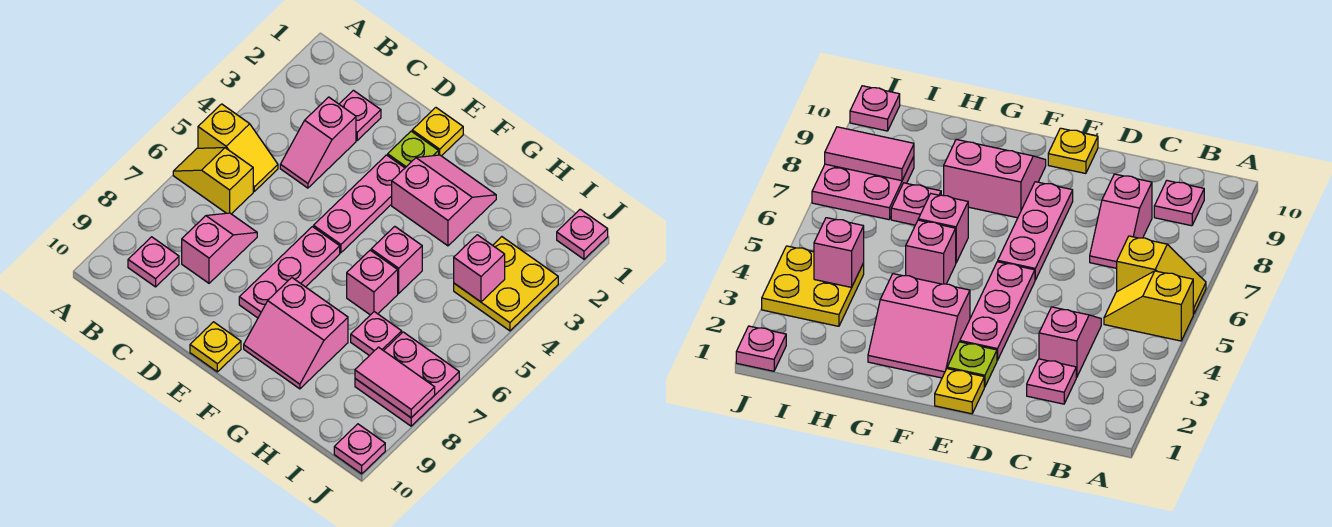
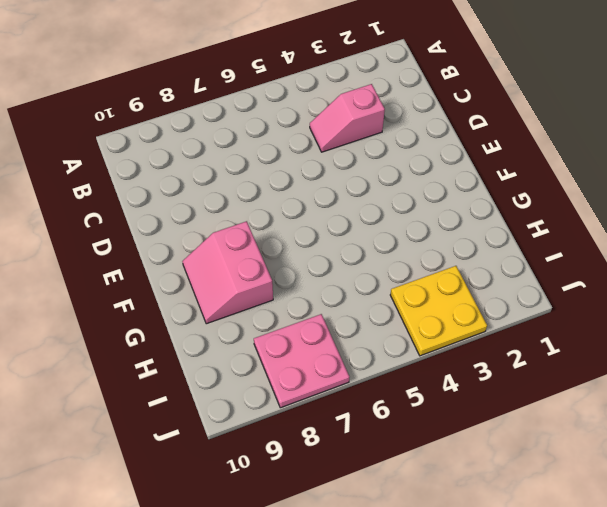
none -> yellow slope A5:B5 level 1 top A
none -> yellow slope A6:B6 level 1 top B
none -> pink plate B9 level 1

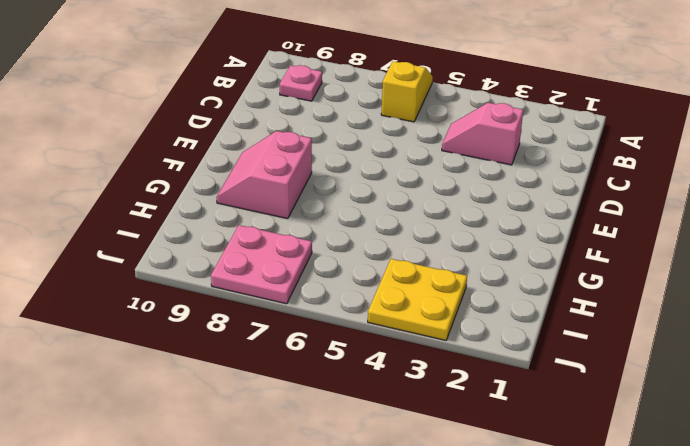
none -> yellow slope A5:B5 level 1 top A
none -> pink plate C2 level 1
none -> pink slope C7:C8 level 1 top 8

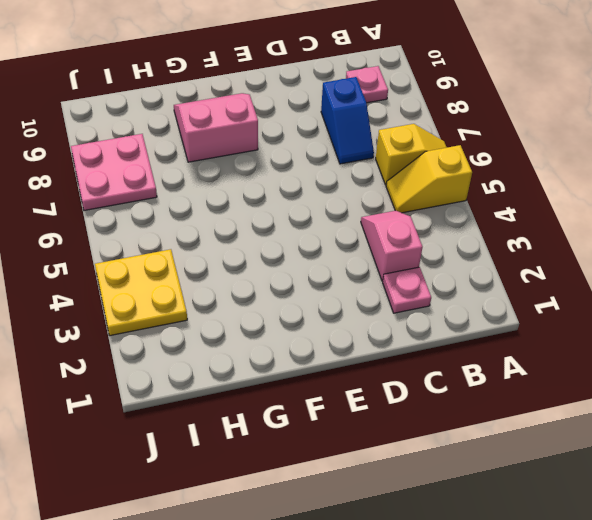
blue slope C7:C8 level 1 top 8 -> pink slope C7:C8 level 1 top 8
none -> yellow plate E1 level 1
none -> lime plate E2 level 1
none -> pink plate E3:E5 level 1

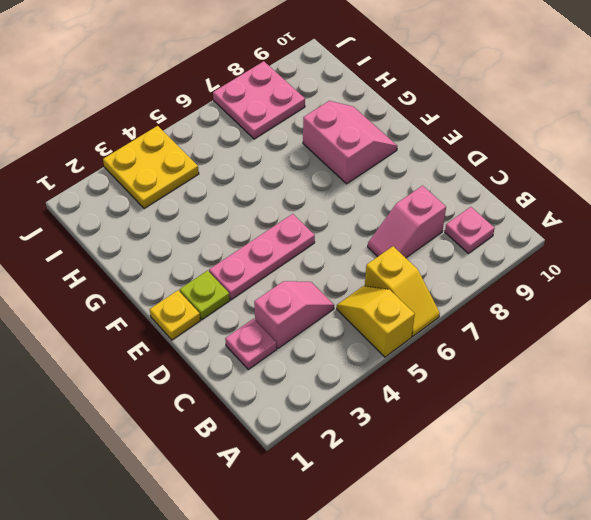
none -> pink plate E6:E8 level 1
none -> yellow plate E10 level 1
none -> pink slope F2:G3 level 1 top 3

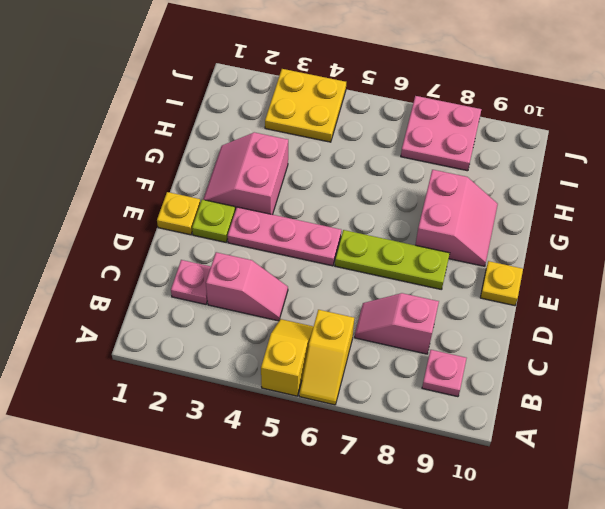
lime plate E6:E8 level 1 -> pink plate E6:E8 level 1
none -> pink brick G5 level 1
none -> pink brick G6 level 1
none -> pink plate H7 level 1

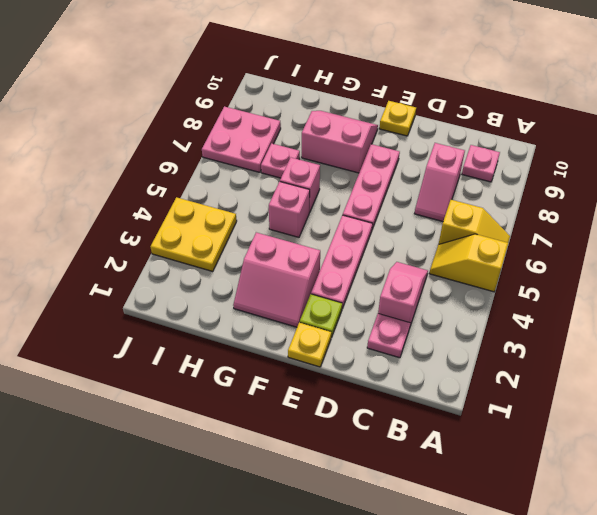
none -> pink plate J1 level 1
none -> pink plate J10 level 1
none -> pink brick I4 level 2

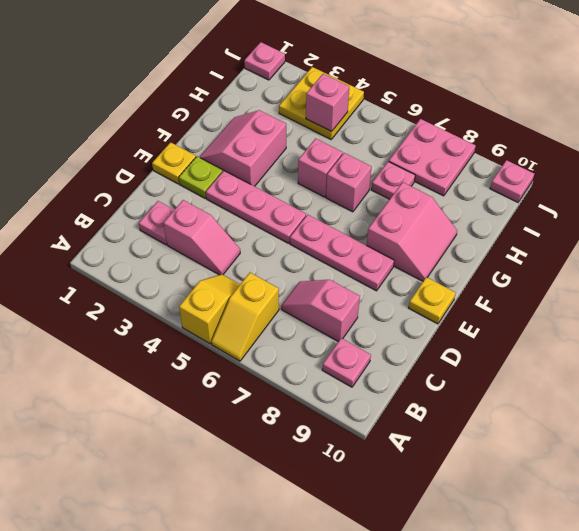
none -> pink tile I8:J8 level 2

